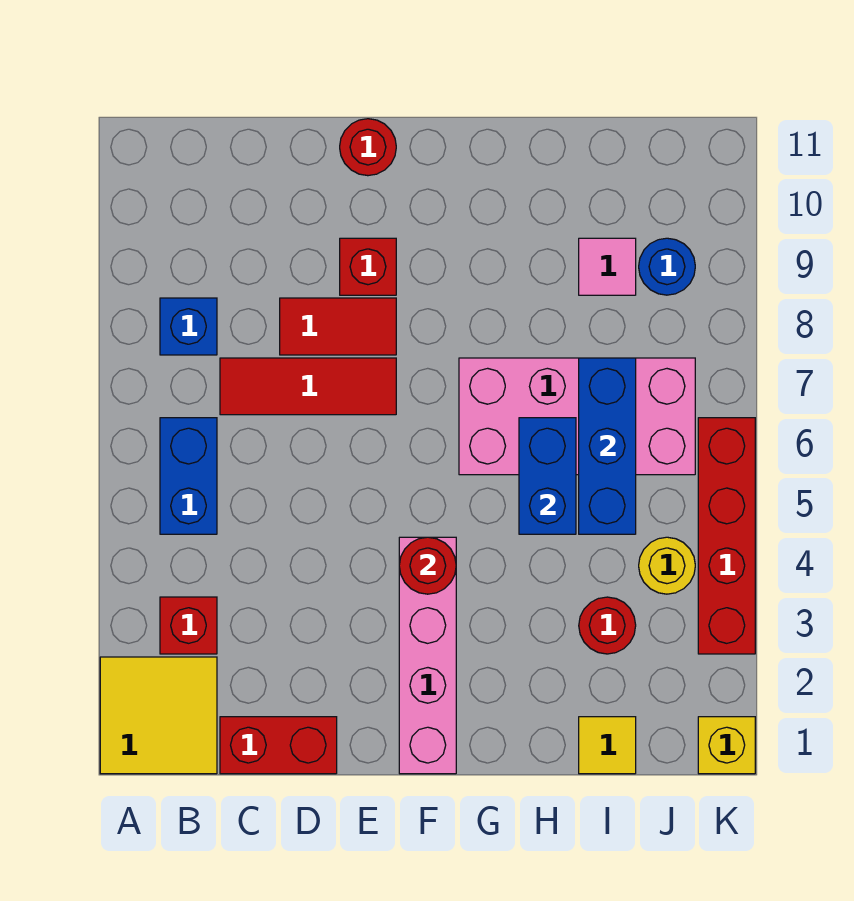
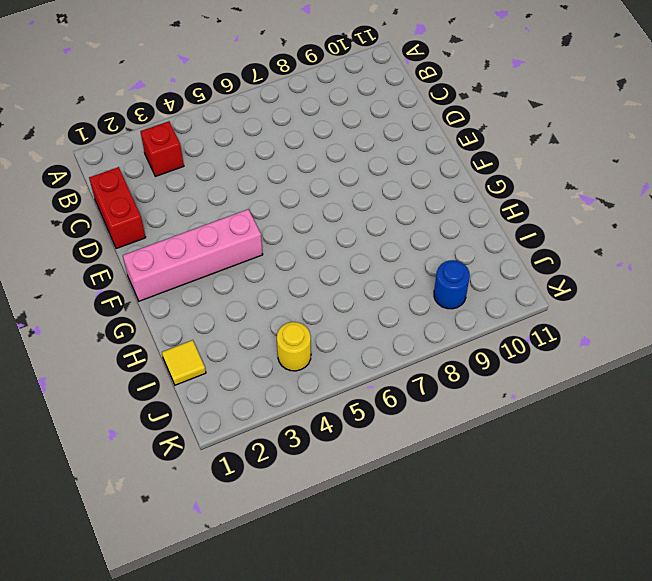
none -> yellow tile A1:B2 level 1
none -> blue brick B5:B6 level 1
none -> blue brick B8 level 1

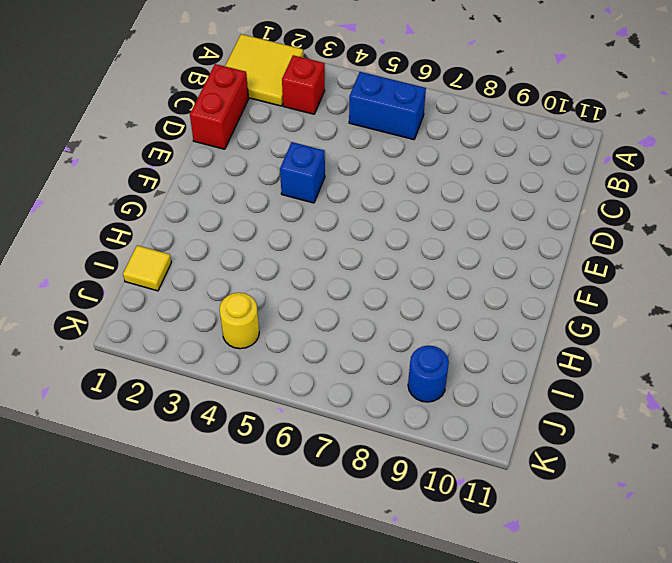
blue brick E4 level 1 -> blue brick B8 level 1
none -> red tile C7:E7 level 1
none -> red tile D8:E8 level 1
none -> red brick E9 level 1

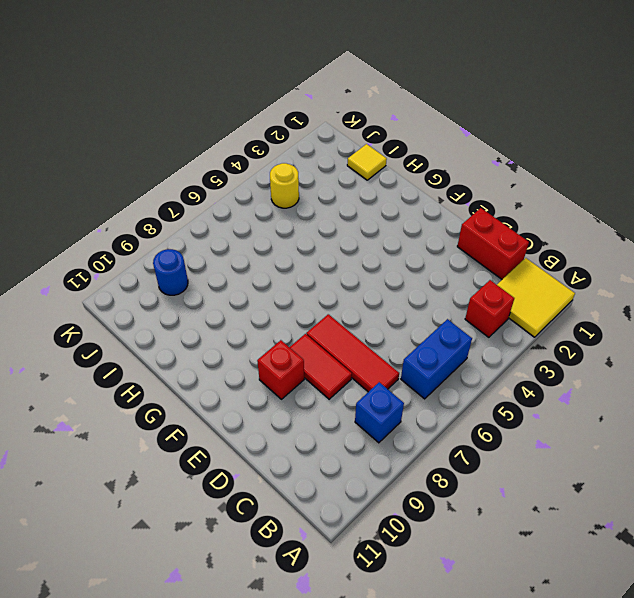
none -> red round brick E11 level 1
none -> pink brick F1:F4 level 1
none -> pink brick G6:J7 level 1

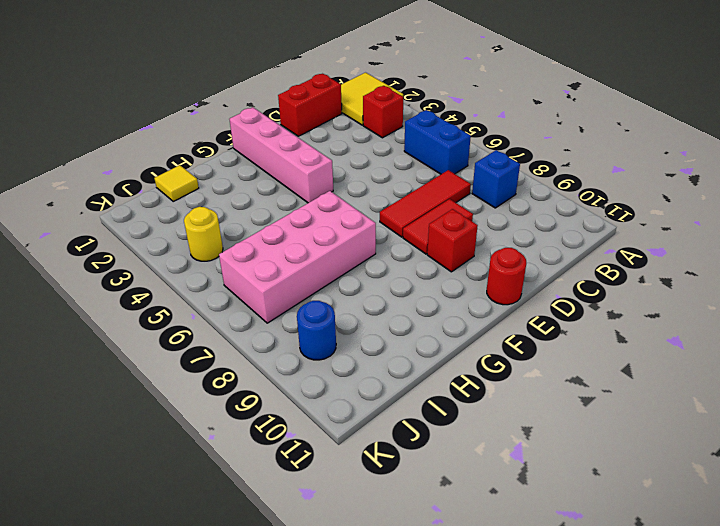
none -> red round brick I3 level 1
none -> pink tile I9 level 1
none -> yellow brick K1 level 1

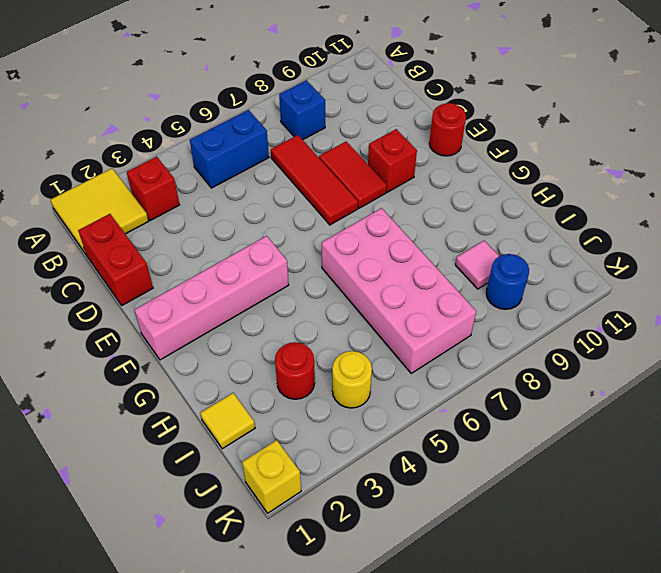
none -> red brick K3:K6 level 1
none -> red round brick F4 level 2
none -> blue brick H5:H6 level 2

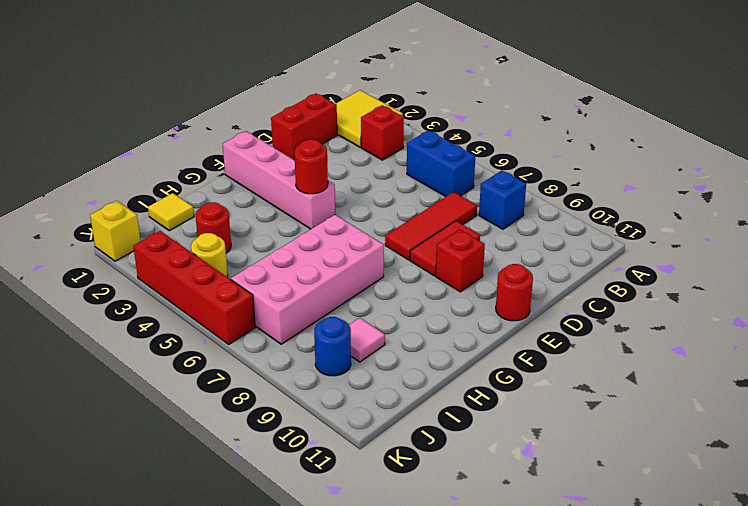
none -> blue brick H5:H6 level 2
none -> blue brick I5:I7 level 2

